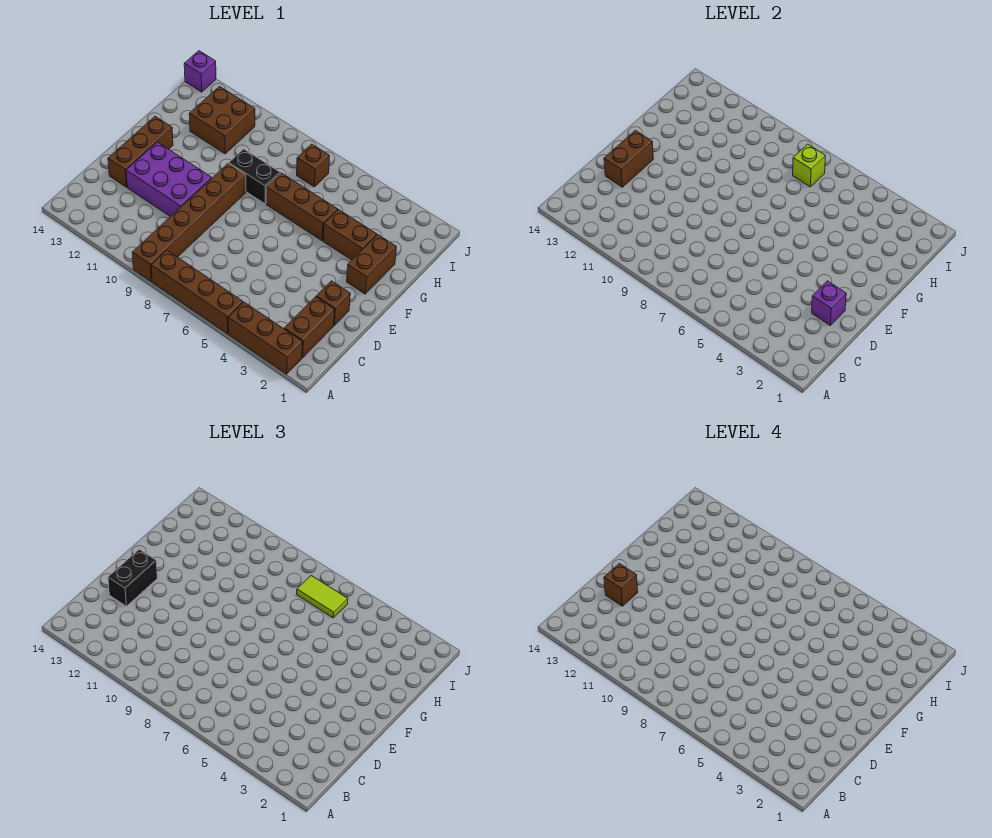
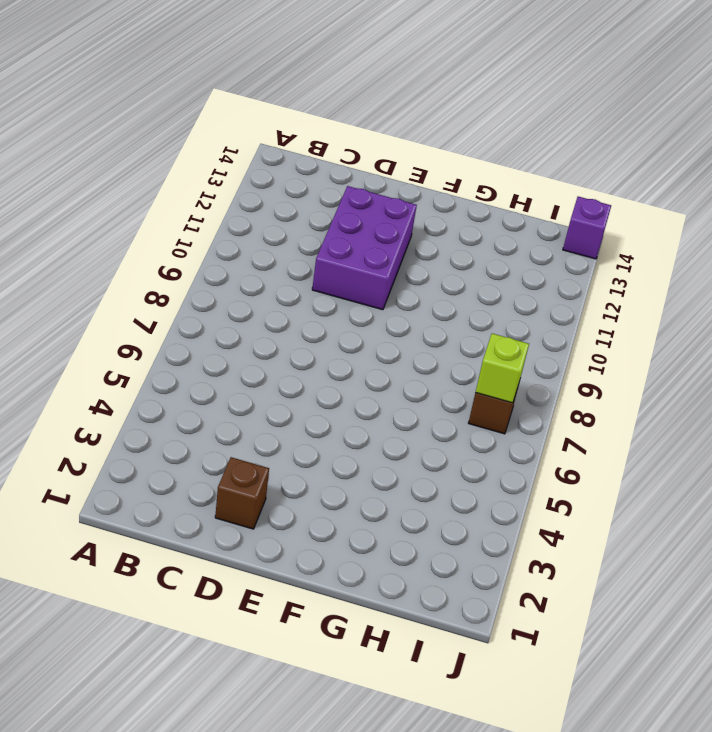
none -> brown brick A2:A4 level 1
none -> brown brick A5:A8 level 1
none -> brown brick A9:F9 level 1

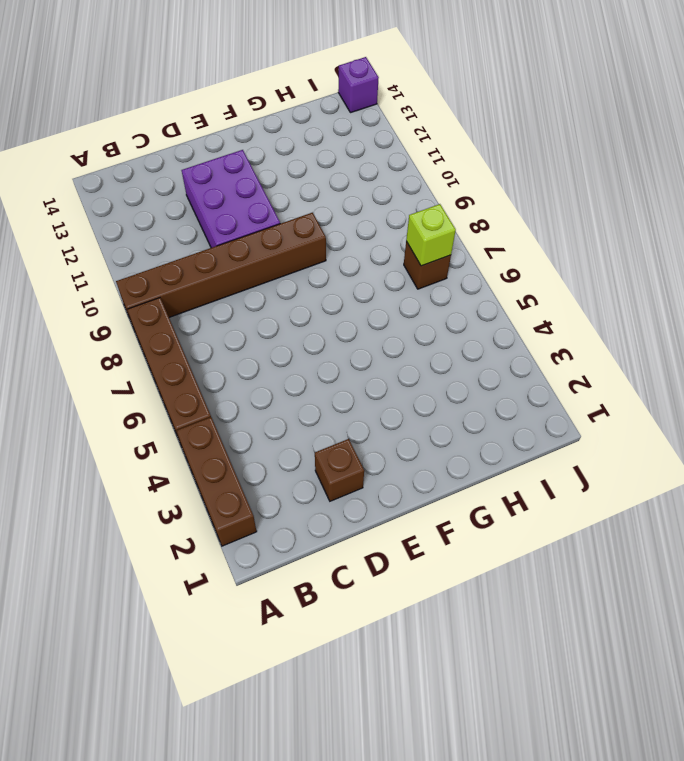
none -> brown brick B2:C2 level 1
none -> brown brick D13:F13 level 1
none -> brown brick F2:G2 level 1

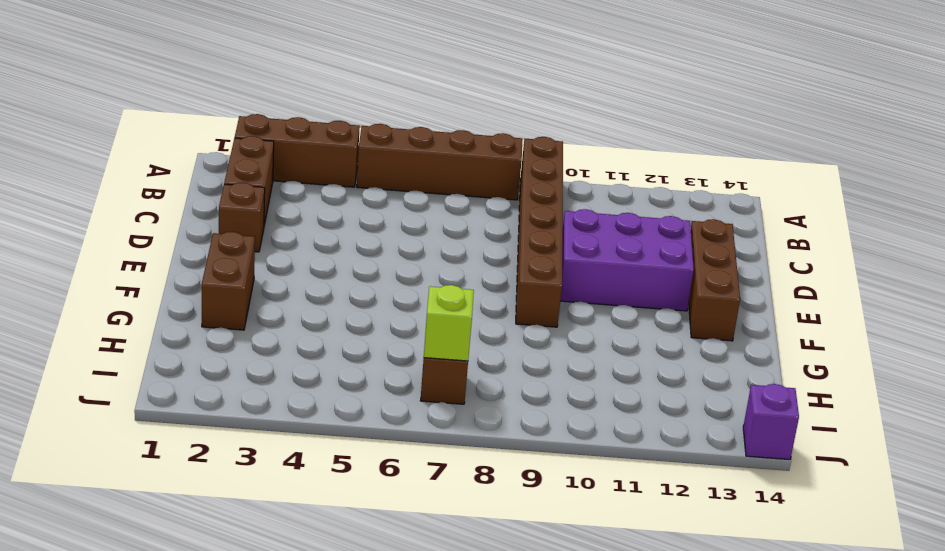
none -> brown brick G3:G4 level 1
none -> brown brick G5:G7 level 1
none -> black brick G8:G9 level 1

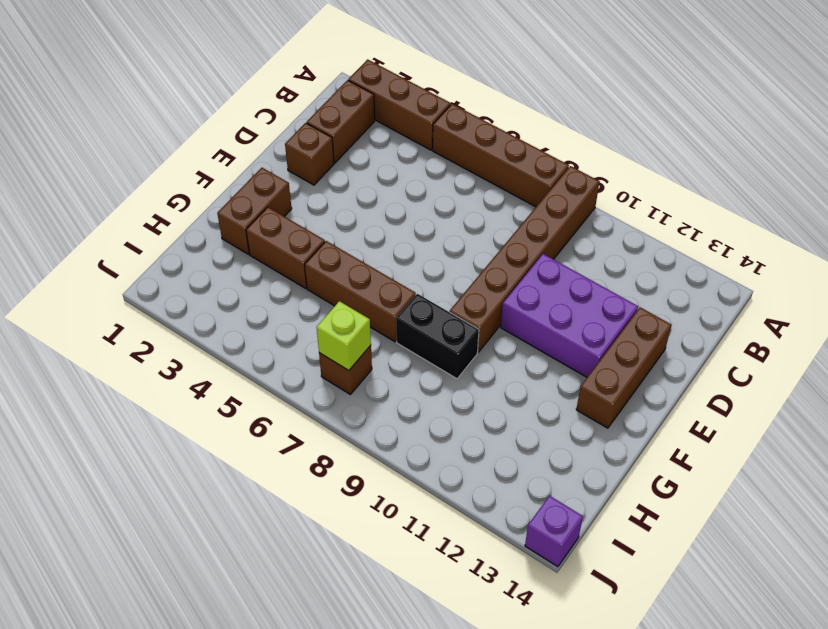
none -> brown brick H11:I12 level 1
none -> purple brick D2 level 2
none -> brown brick D13:E13 level 2

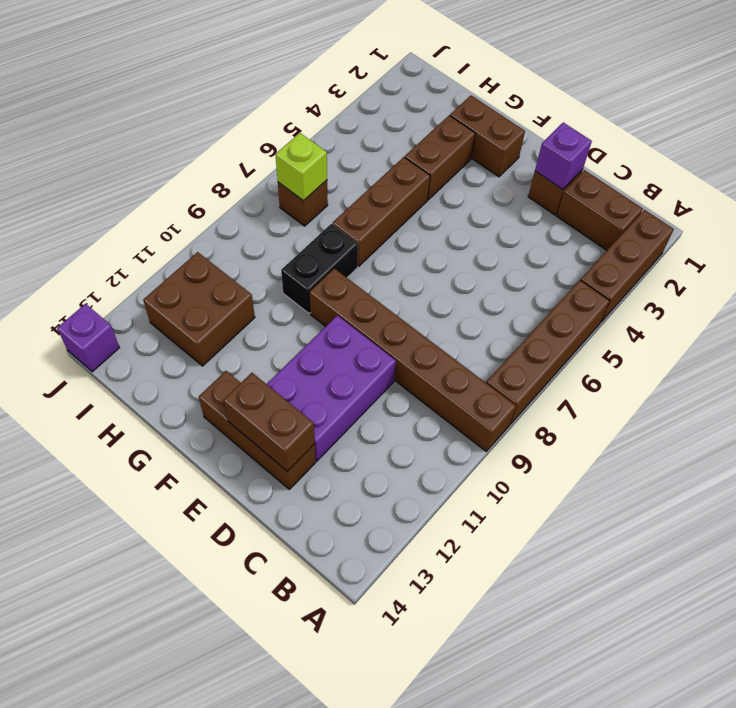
none -> black brick D13:E13 level 3
none -> lime tile I6:I7 level 3
none -> brown brick D13 level 4

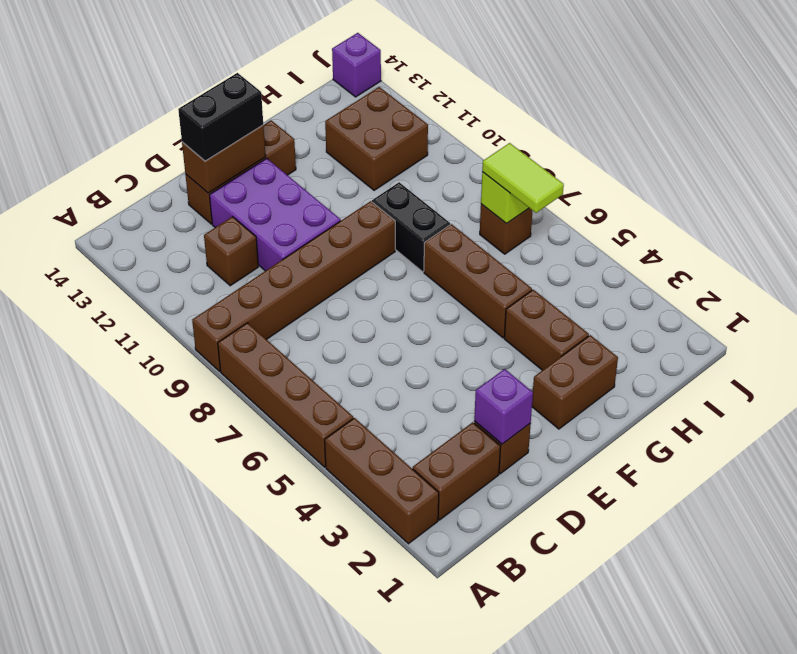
brown brick C11 level 1 -> brown brick D13 level 4

